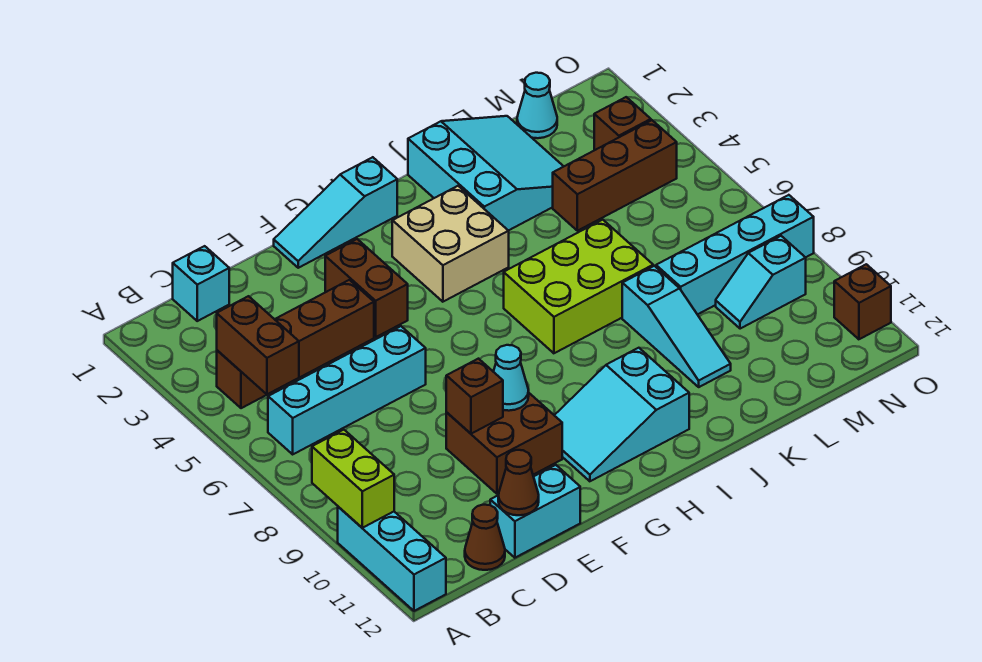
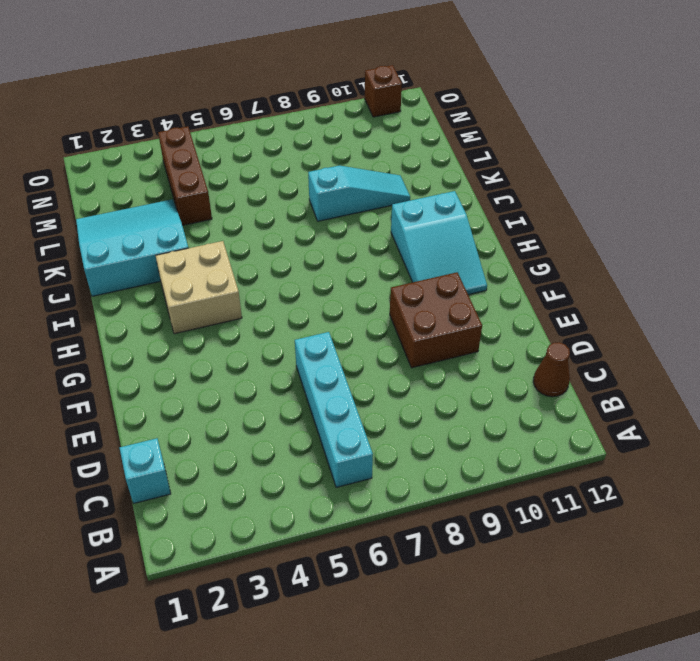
none -> cyan brick A10:A12 level 1
none -> brown brick B4:E4 level 1
none -> cyan brick D12:E12 level 1

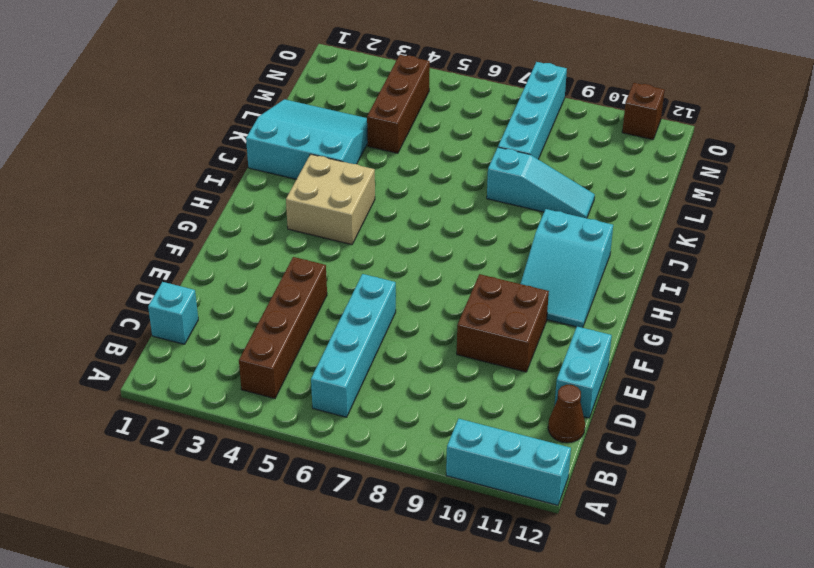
none -> cyan slope F1:H1 level 1 top H
none -> brown brick F3:F4 level 1
none -> lime brick I6:K7 level 1

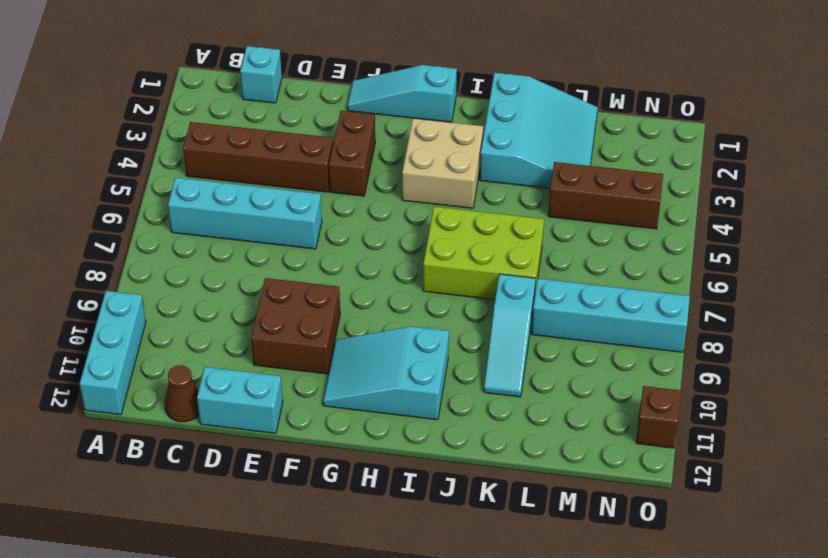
none -> cyan cone M1 level 1
none -> cyan slope M9:N9 level 1 top N
none -> brown brick N3 level 1

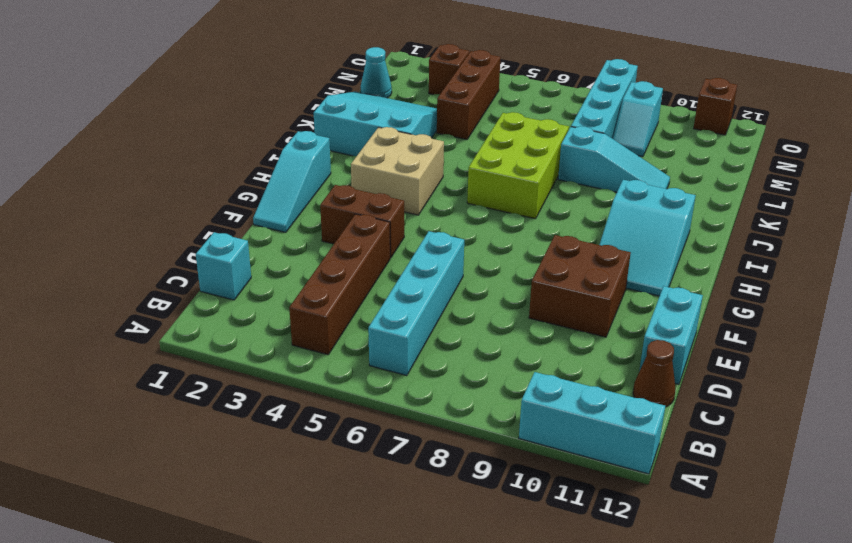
none -> lime brick A9:A10 level 2
none -> brown brick B4:B5 level 2
none -> brown cone D12 level 2

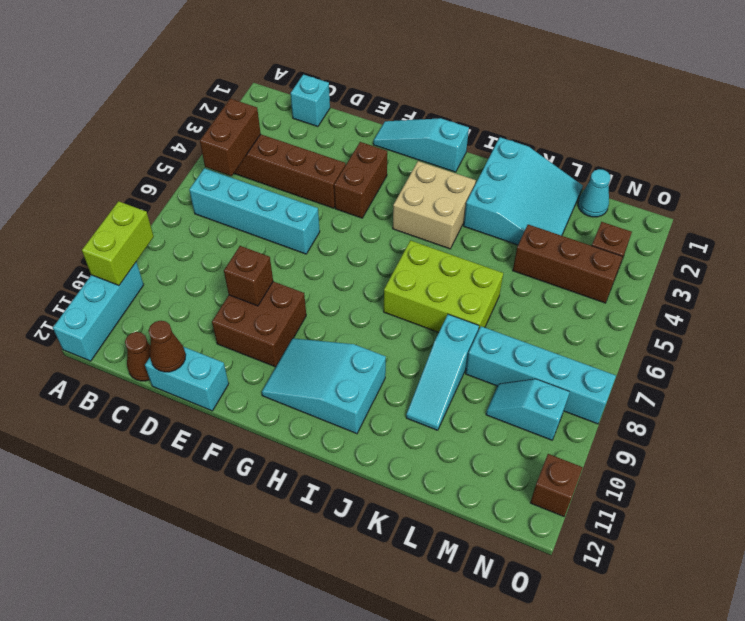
none -> cyan cone F9 level 2

